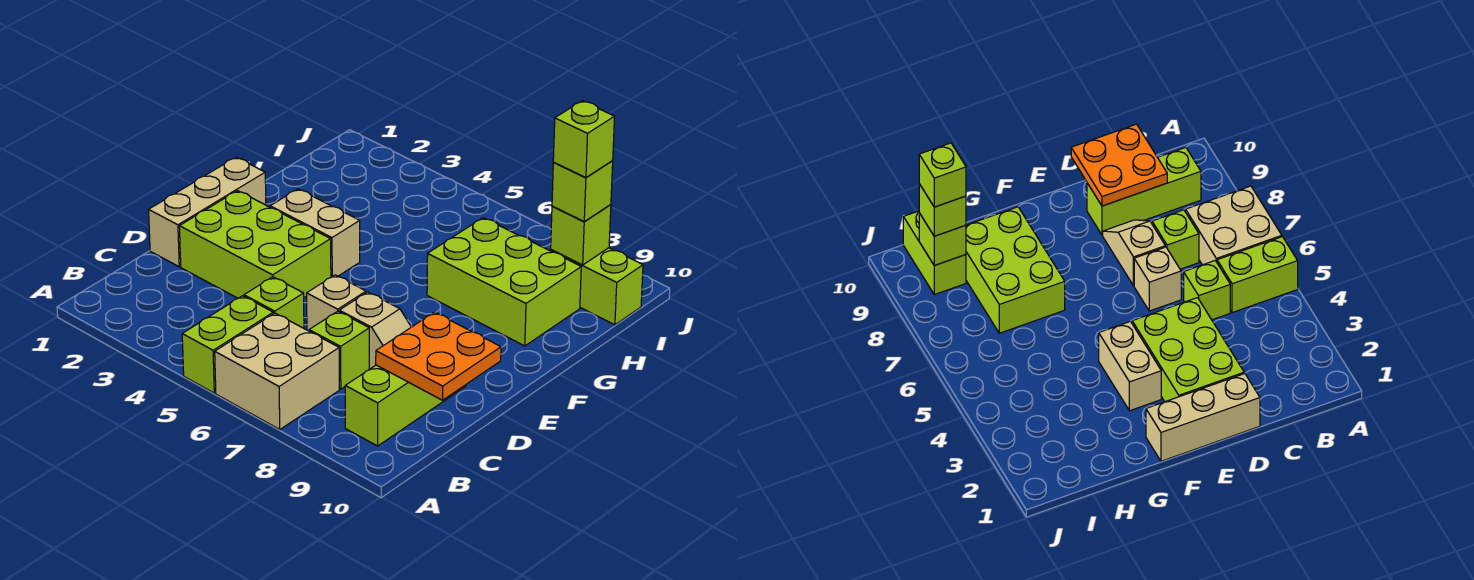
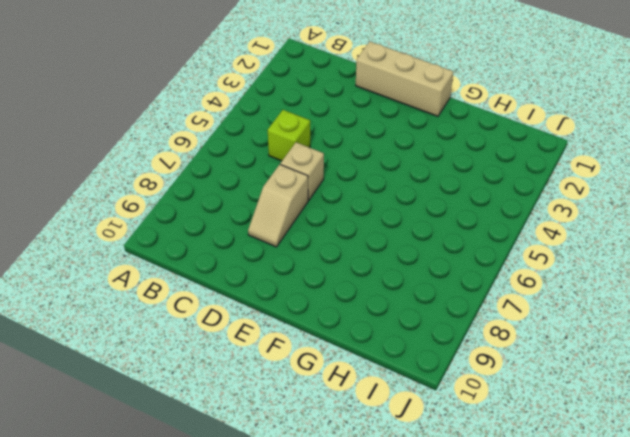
none -> lime brick A5:B5 level 1
none -> tan brick A6:B7 level 1
none -> lime brick B9:D9 level 1

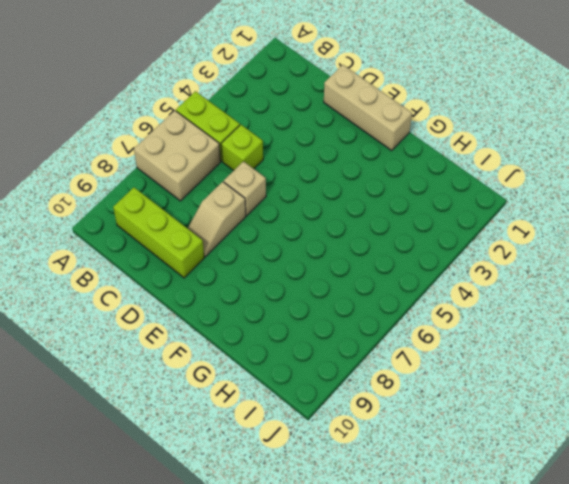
none -> lime brick C7 level 1
none -> lime brick D2:E4 level 1
none -> tan brick F3:F4 level 1

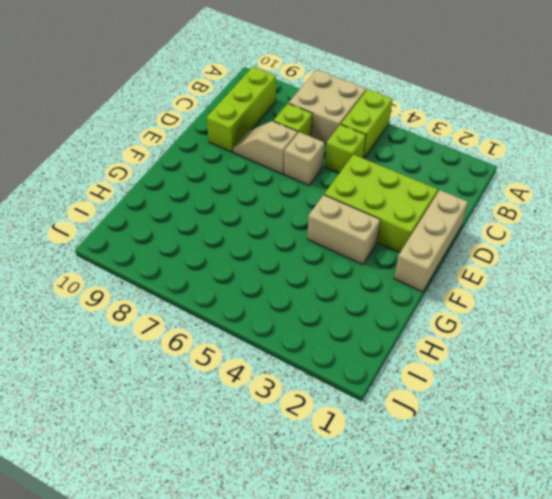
none -> lime brick G7:H9 level 1
none -> lime brick I9:I10 level 1
none -> orange plate C9:D10 level 2

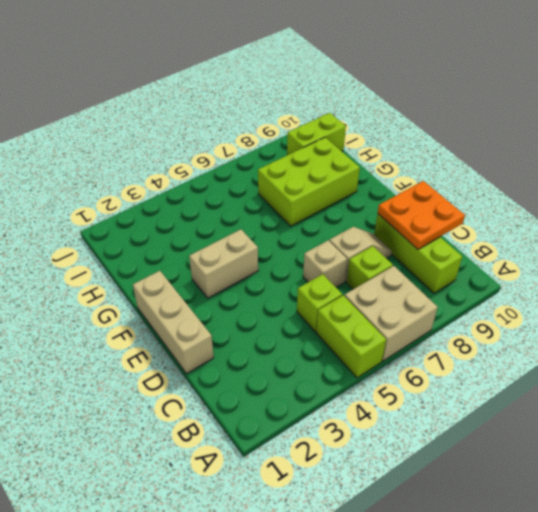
none -> lime brick D2:E4 level 1
none -> lime brick I9 level 2
none -> lime brick I9 level 3

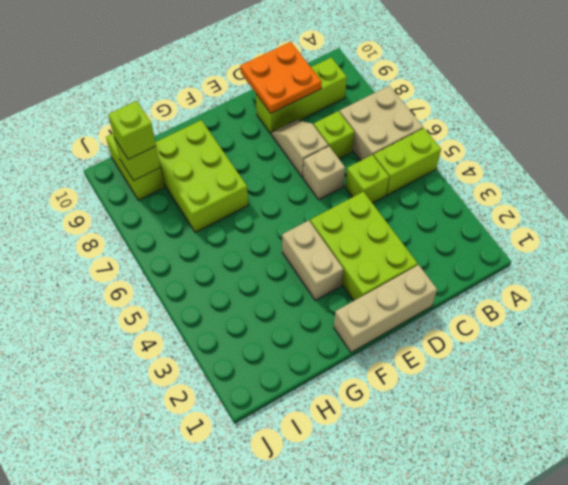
none -> lime brick I9 level 4

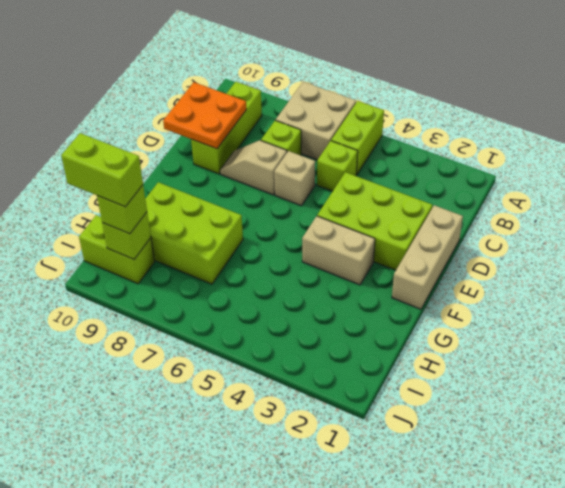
lime brick I9:I10 level 4 -> lime brick I9 level 4

